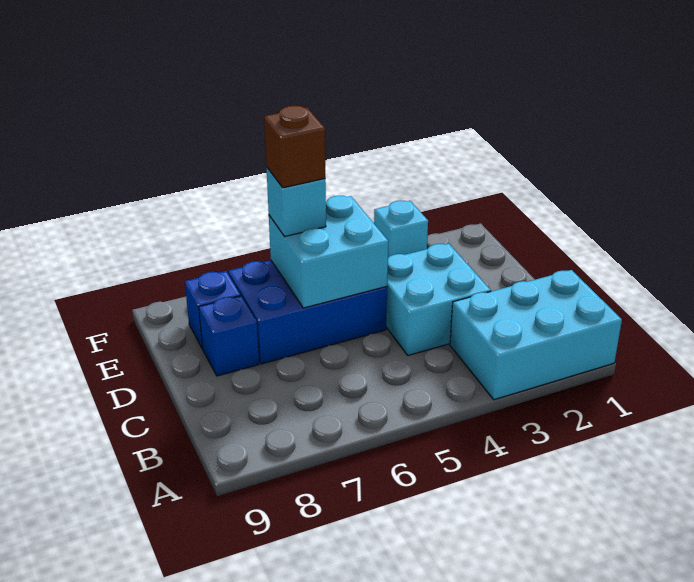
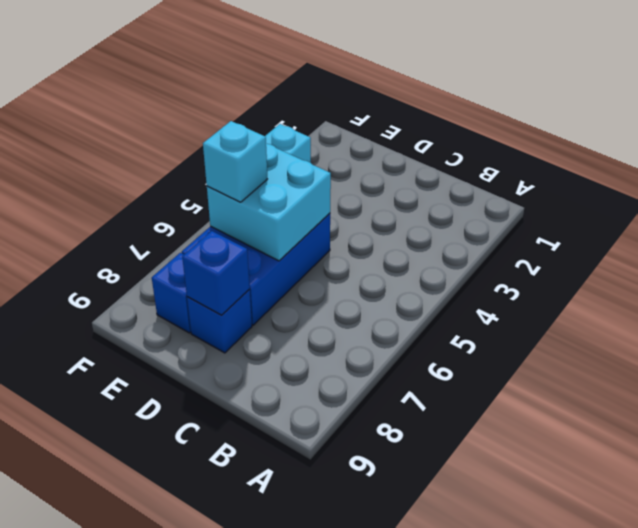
blue brick D8 level 2 -> none
none -> cyan brick A1:B3 level 1
none -> cyan brick C3:D4 level 1

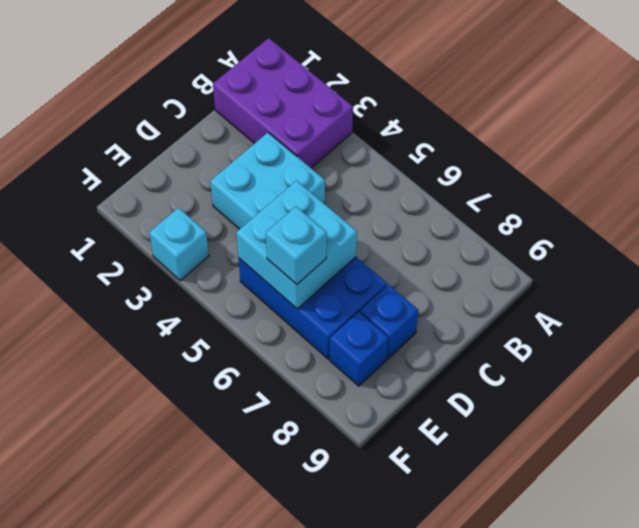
purple brick A1:B3 level 1 -> cyan brick A1:B3 level 1
none -> brown brick E6 level 4

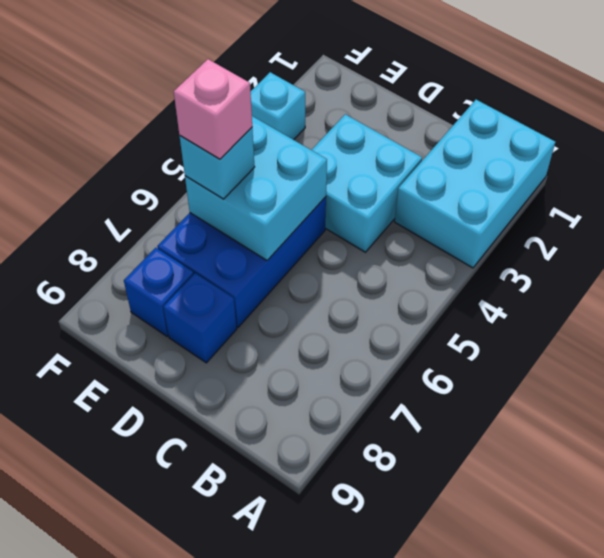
pink brick E6 level 4 -> brown brick E6 level 4

